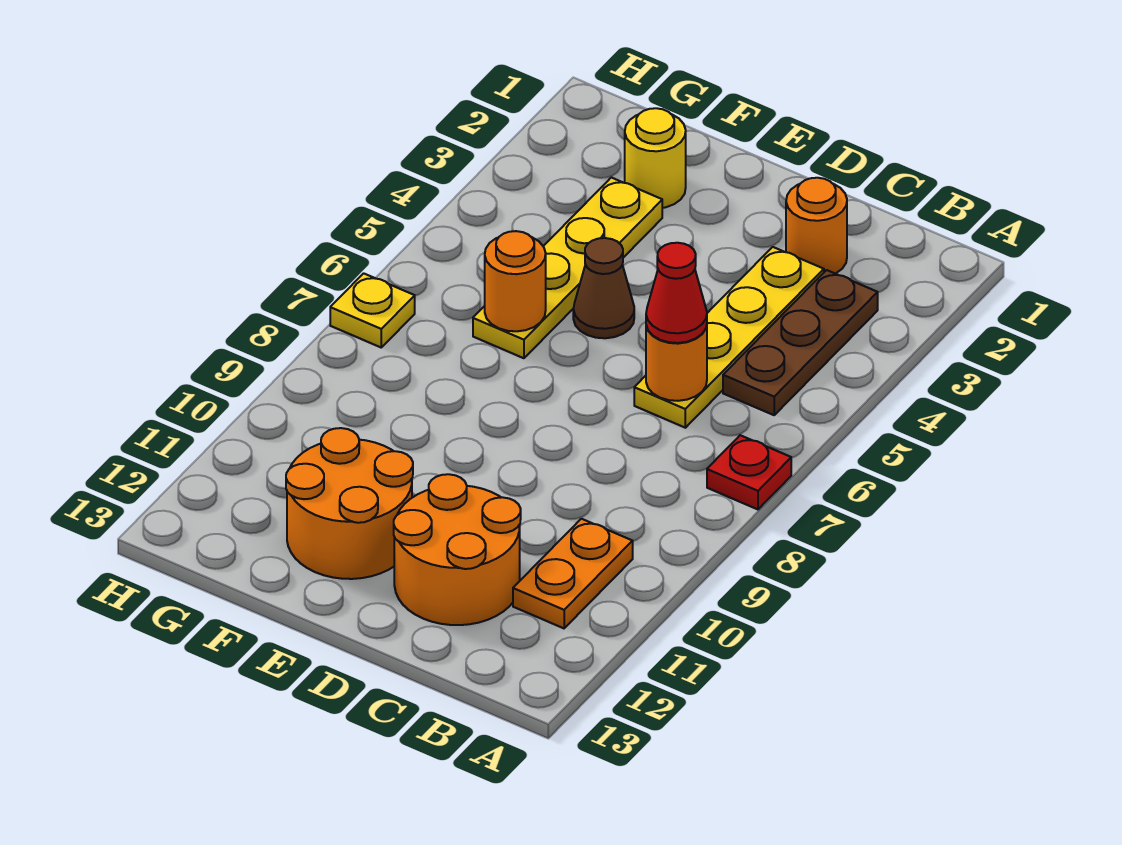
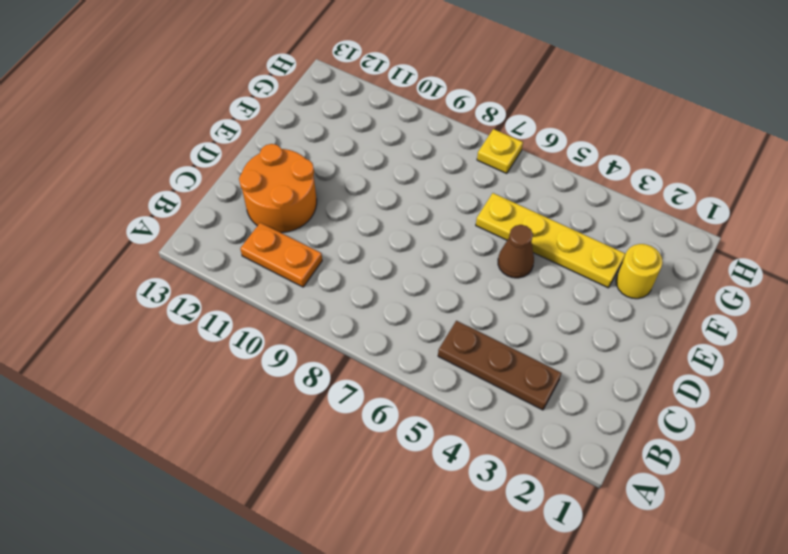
none -> red plate A7 level 1
none -> orange round brick C2 level 1
none -> yellow plate C3:C6 level 1

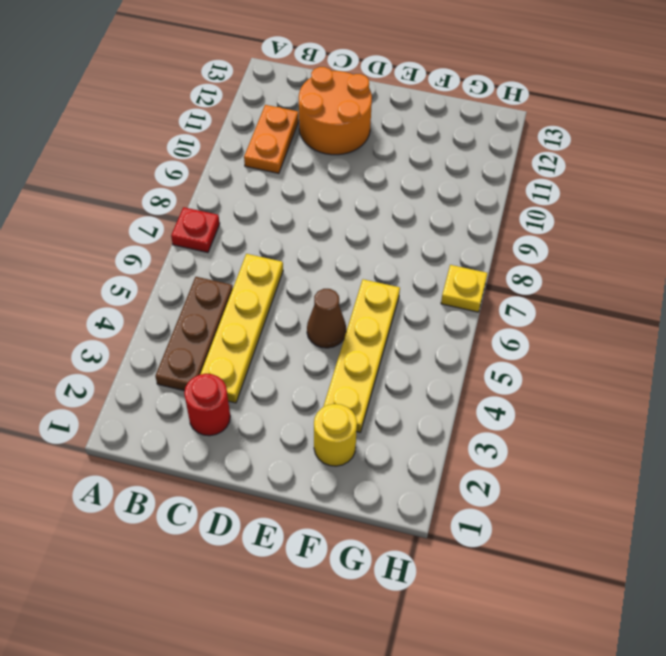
red round brick C2 level 1 -> orange round brick C2 level 1
none -> orange round brick E11:F12 level 1
none -> orange round brick C6 level 2
none -> orange round brick F6 level 2

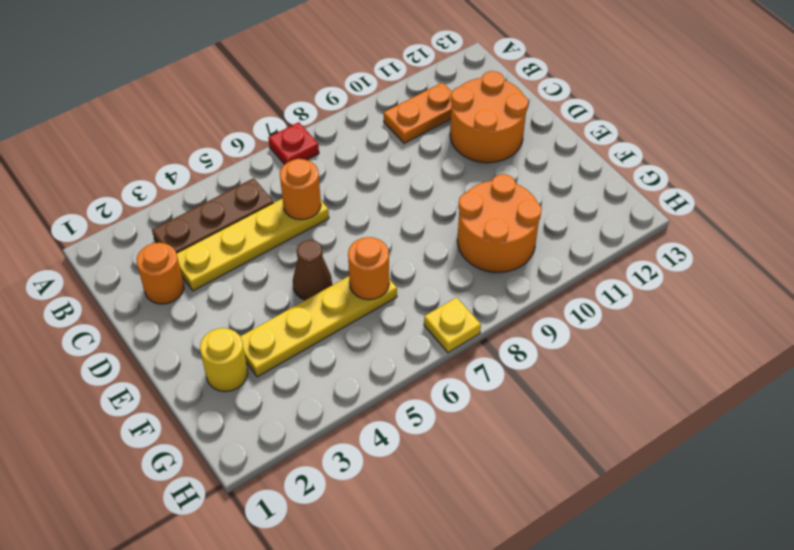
orange round brick F9:G10 level 1 -> orange round brick E11:F12 level 1
none -> red cone C6 level 3

